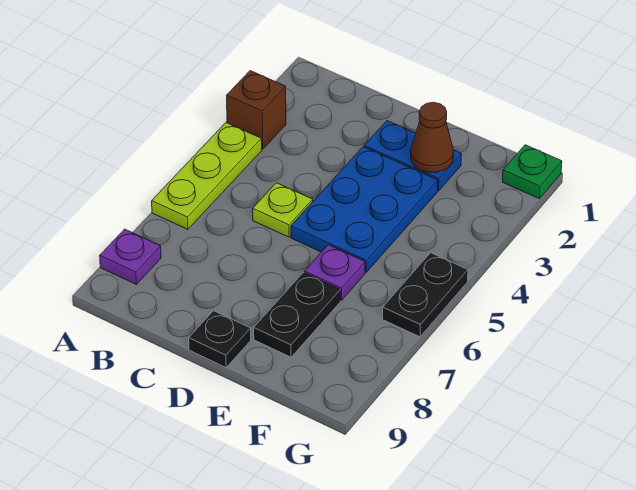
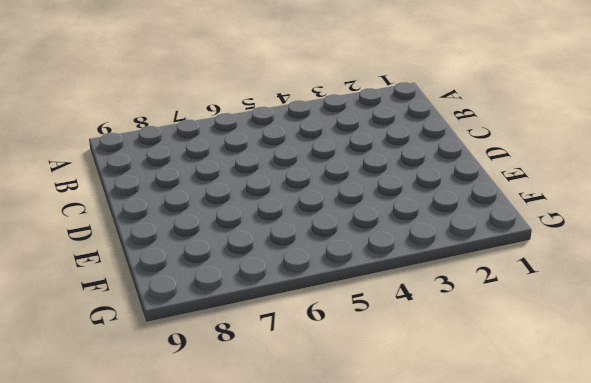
none -> brown brick A3 level 1
none -> lime plate A4:A6 level 1
none -> purple plate A8 level 1

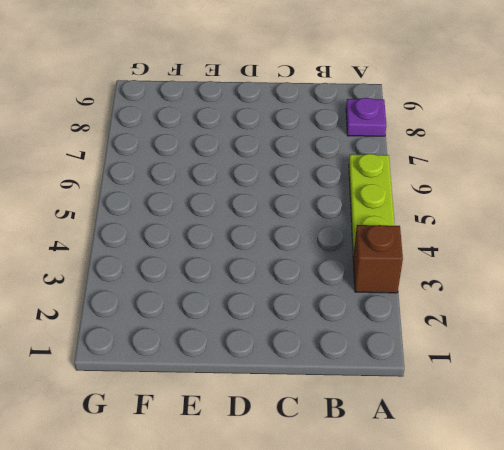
none -> lime plate C5 level 1
none -> blue plate D2:E2 level 1
none -> blue plate D3:E5 level 1

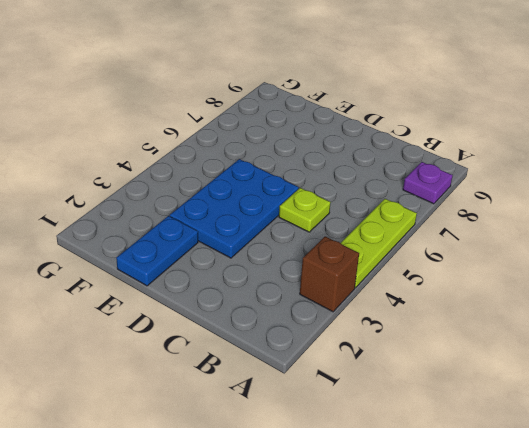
blue plate E1:E2 level 1 -> blue plate D2:E2 level 1
none -> black plate D9 level 1
none -> purple plate E6 level 1
none -> black plate E7:E8 level 1

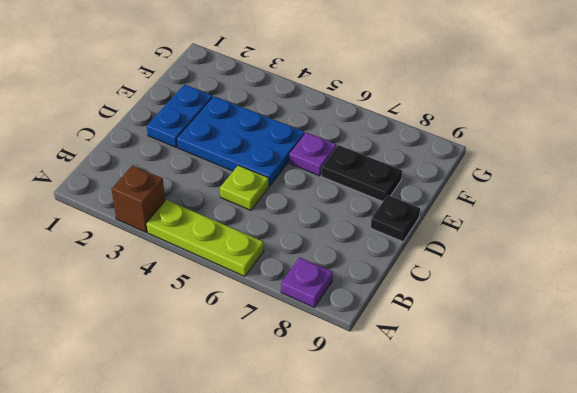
none -> green plate G1 level 1
none -> black plate G5:G6 level 1
none -> brown cone E2 level 2

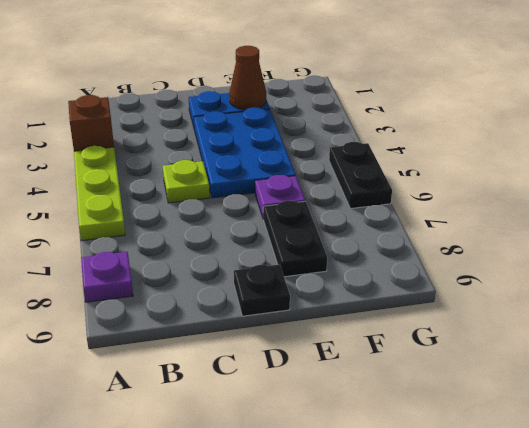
none -> green plate G1 level 1

